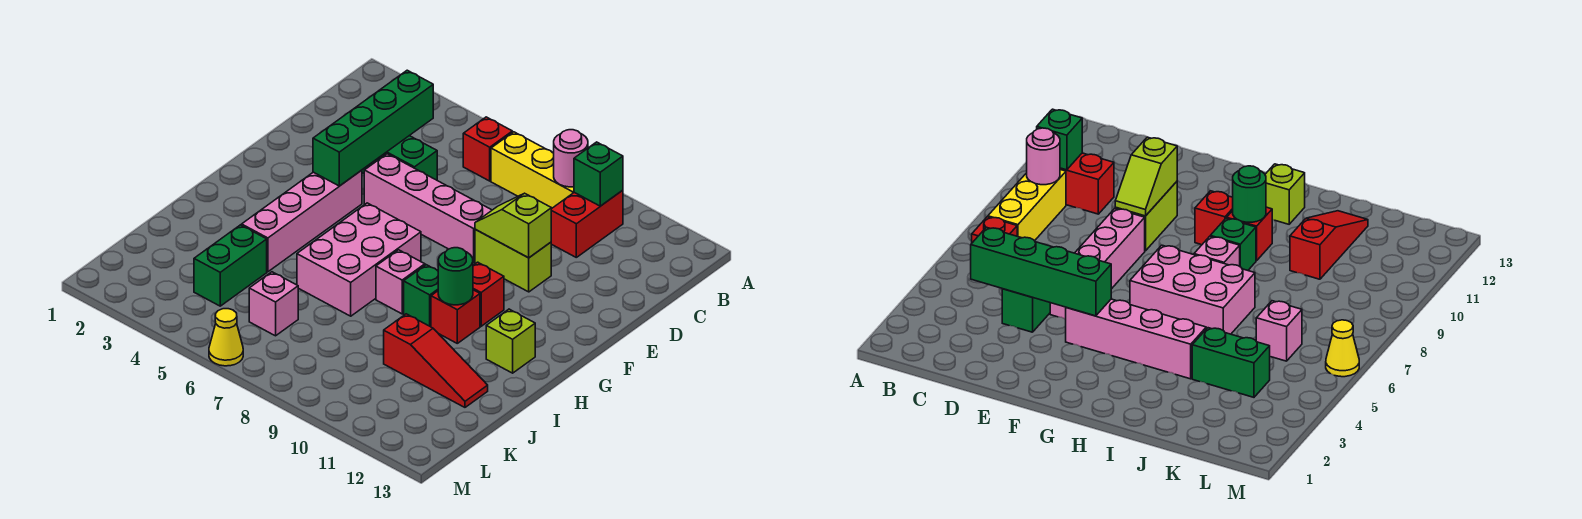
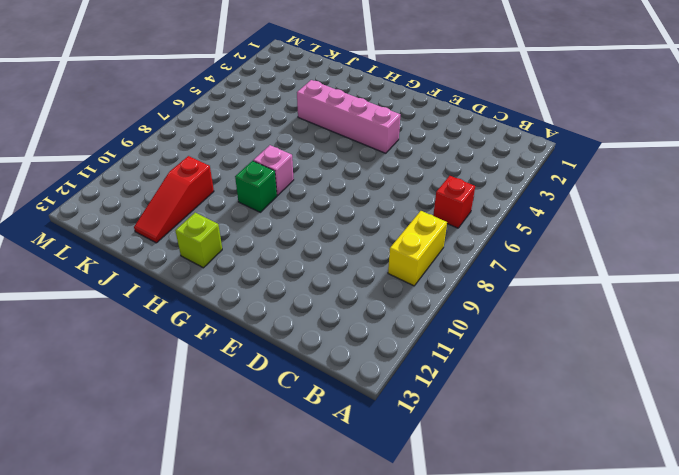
yellow brick B8:B9 level 1 -> yellow brick B7:B9 level 1
none -> red brick B10:C10 level 1
none -> green brick D4:D5 level 1
none -> pink brick E5:E8 level 1

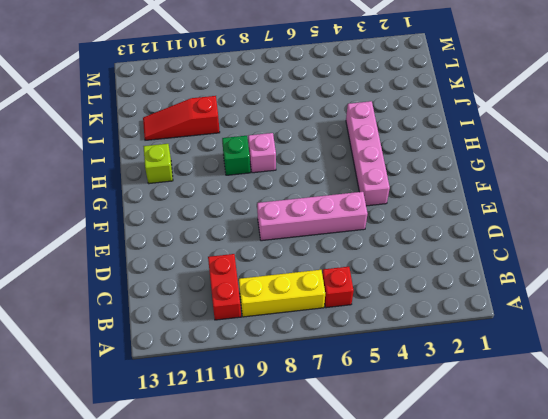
none -> green brick D4:D5 level 1
none -> lime brick E9:E10 level 1
none -> pink brick G6:I7 level 1

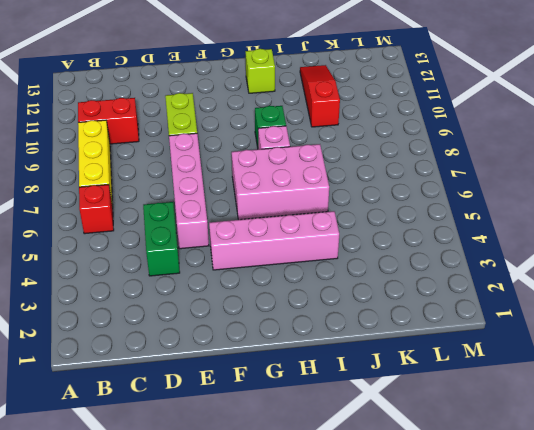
none -> red brick G10 level 1
none -> red brick H10 level 1
none -> green brick J4:K4 level 1

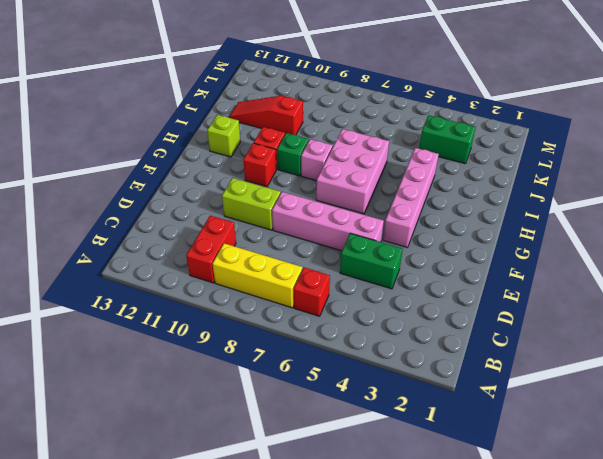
green brick K3:K4 level 1 -> green brick J4:K4 level 1
none -> pink brick K6 level 1
none -> yellow cone M6 level 1
none -> pink round brick B9 level 2

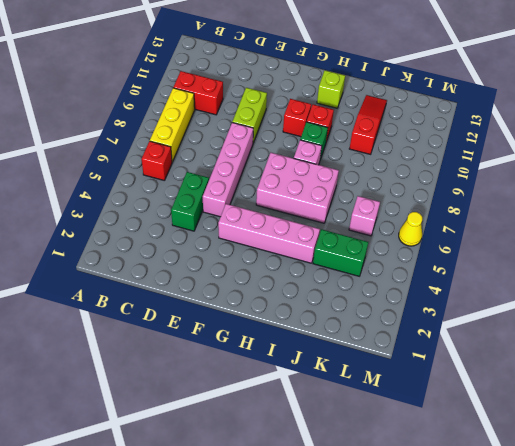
none -> pink round brick B9 level 2
none -> green brick B10 level 2
none -> green brick C4:F4 level 2

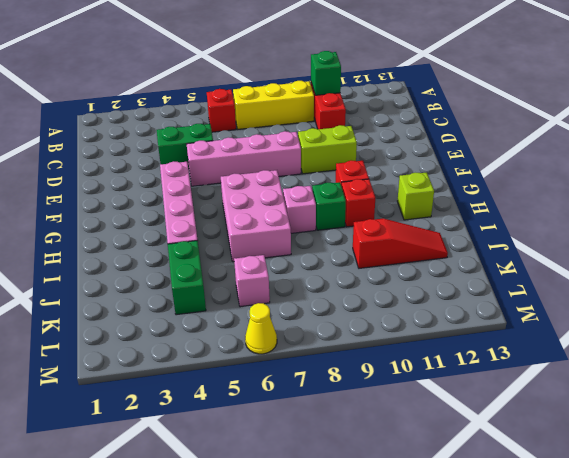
none -> pink round brick B9 level 2
none -> green brick C4:F4 level 2
none -> lime slope E9:E10 level 2 top 10

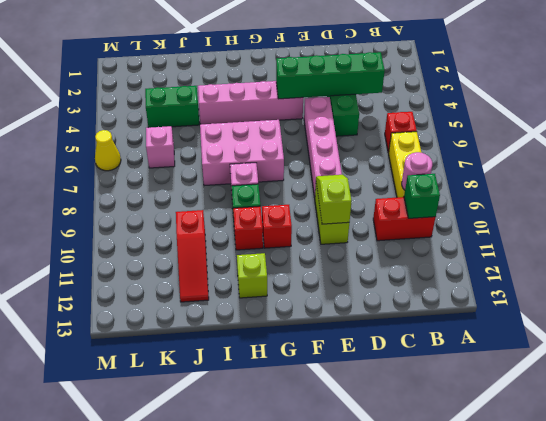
none -> green round brick H10 level 2

